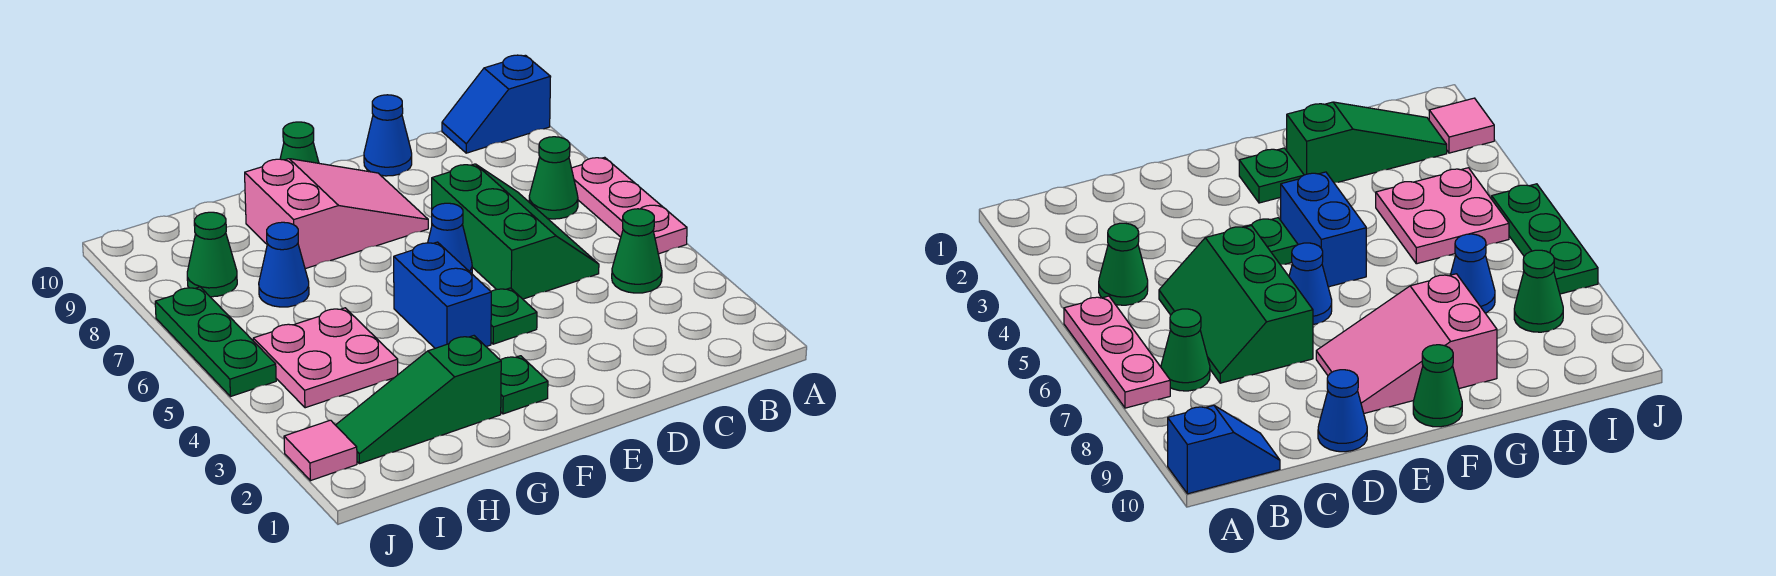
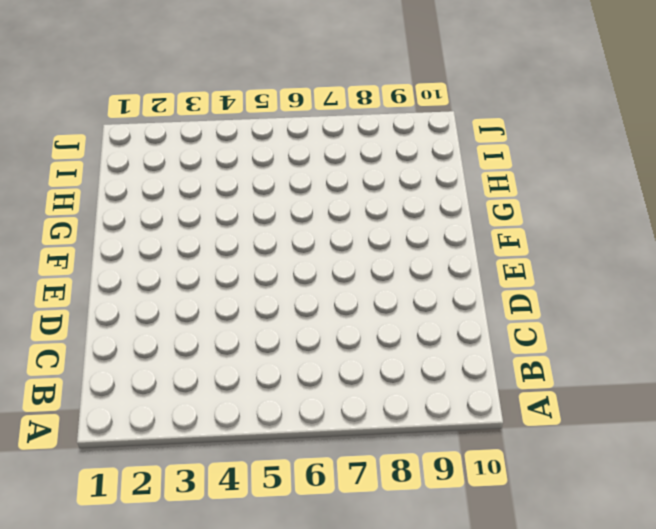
none -> pink plate A5:A7 level 1
none -> blue slope A10:B10 level 1 top A
none -> green cone B4 level 1

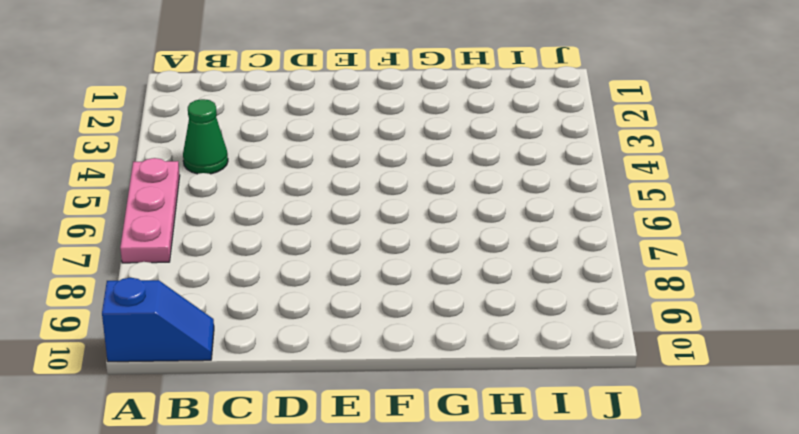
none -> green cone B7 level 1
none -> green slope C5:D7 level 1 top D
none -> blue cone D10 level 1

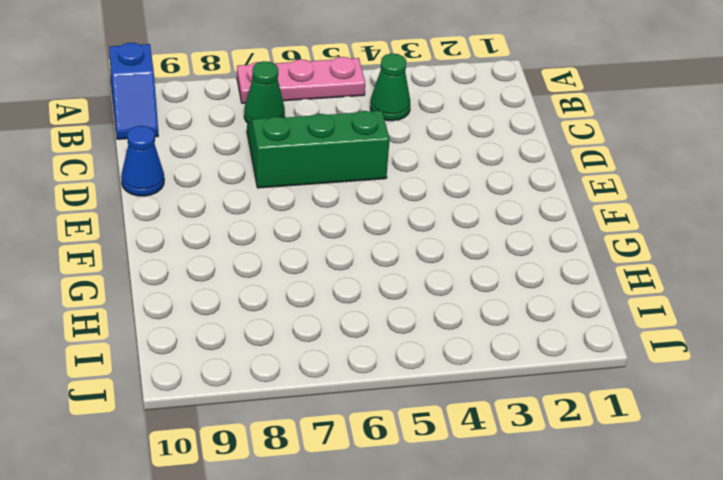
none -> green plate E4 level 1
none -> blue cone E6 level 1
none -> pink slope E8:G9 level 1 top G

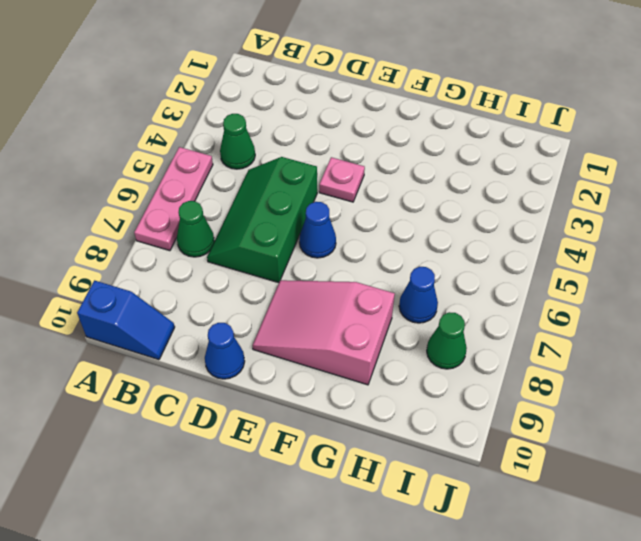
pink plate E4 level 1 -> green plate E4 level 1
none -> green plate F2 level 1
none -> blue brick F4:F5 level 1
none -> green cone F10 level 1

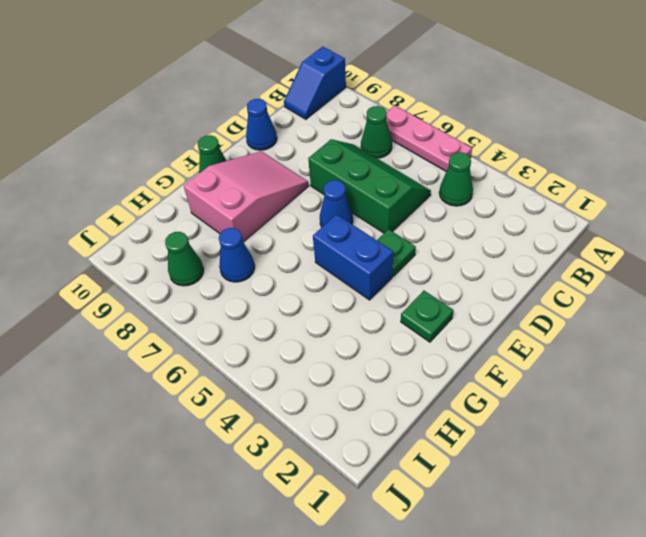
none -> green slope G2:I2 level 1 top G
none -> pink plate H4:I5 level 1
none -> pink tile J2 level 1

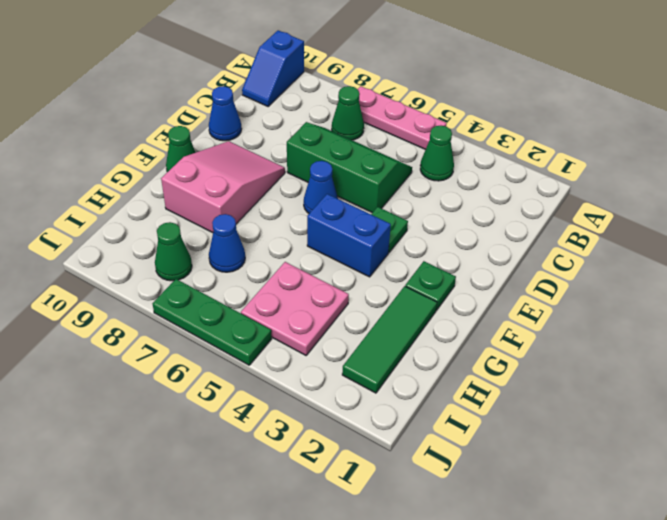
green tile G2:I2 level 1 -> green slope G2:I2 level 1 top G
none -> pink tile J2 level 1

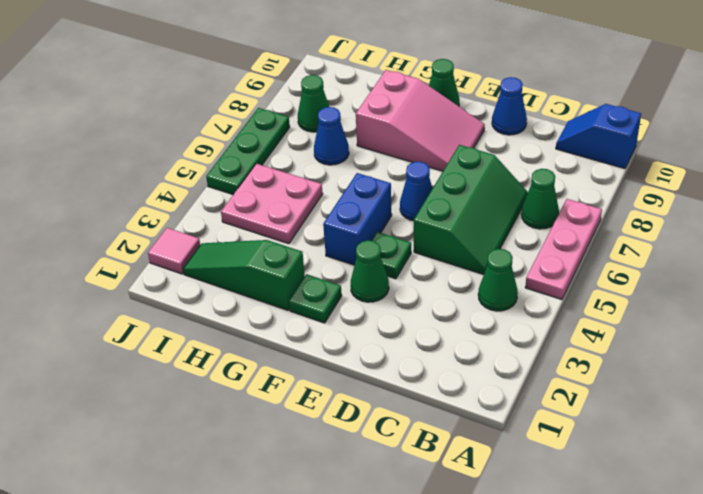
green cone E3 level 1 -> none

